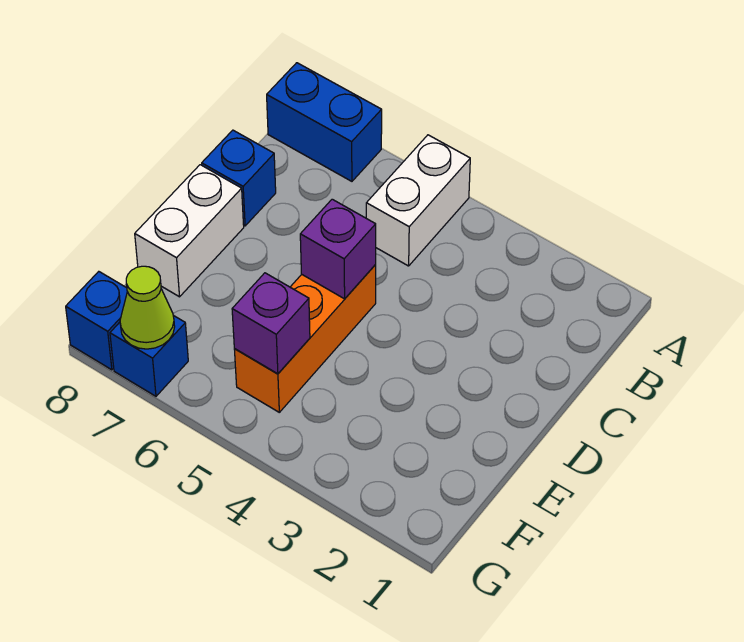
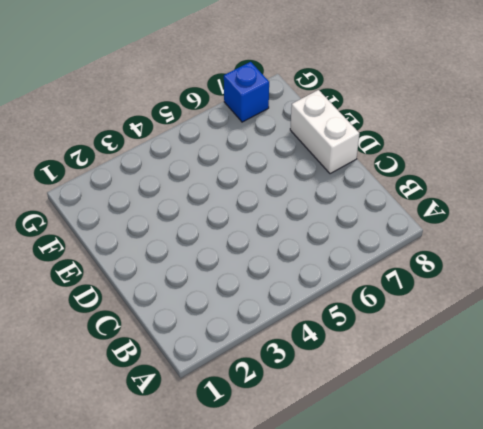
none -> white brick A5:B5 level 1
none -> blue brick A7:A8 level 1

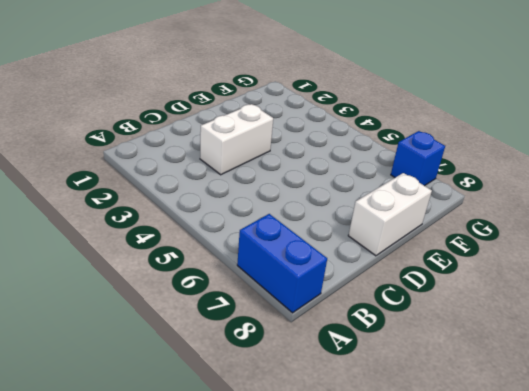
white brick C3:D3 level 1 -> white brick A5:B5 level 1
none -> blue brick C8 level 1
none -> orange brick D5:F5 level 1

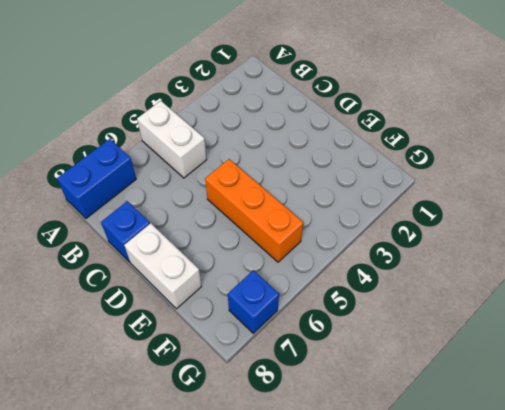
none -> blue brick G8 level 1
none -> purple brick D5 level 2

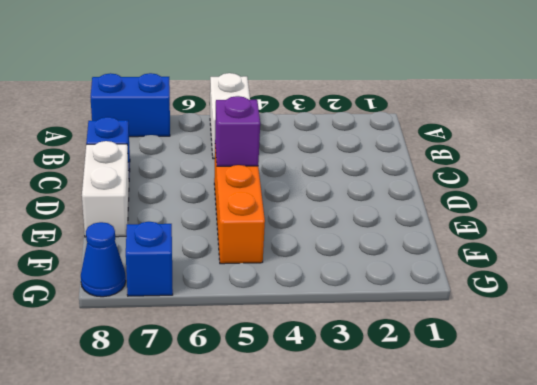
blue cone G8 level 1 -> blue brick G8 level 1
none -> purple brick F5 level 2
none -> lime cone G7 level 2

